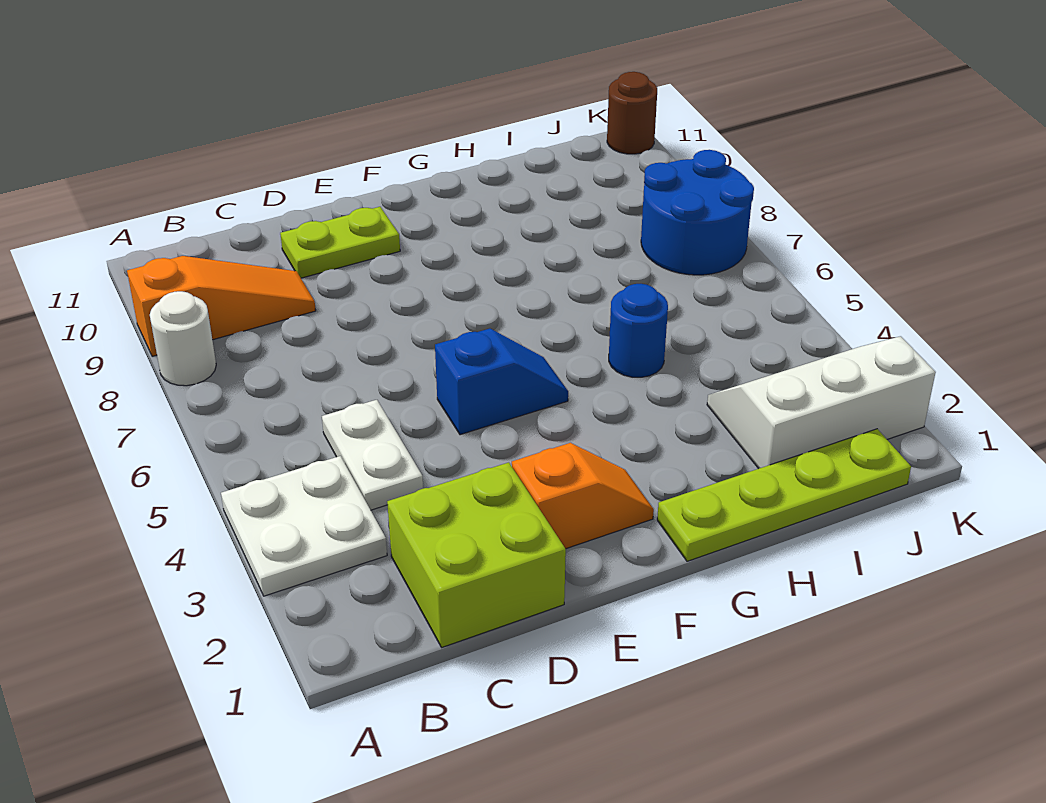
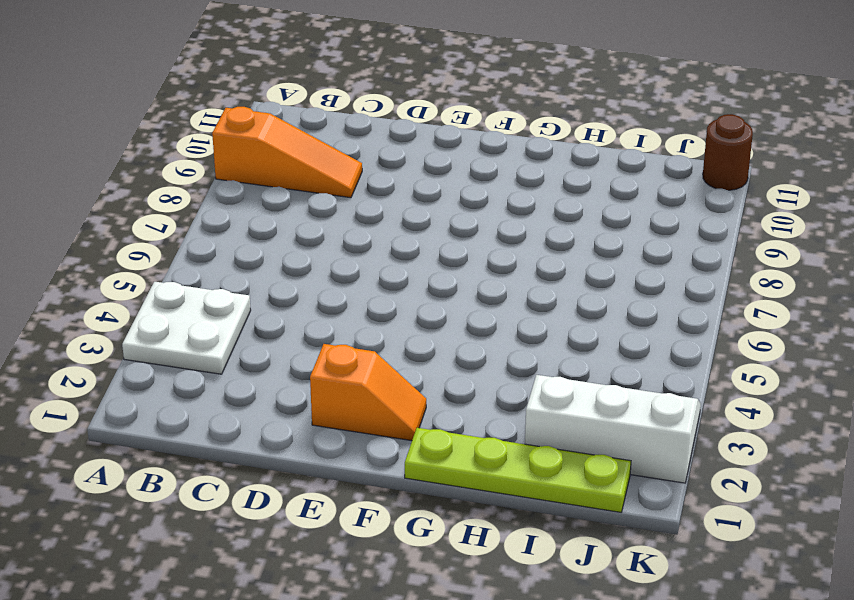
none -> white round brick A8 level 1
none -> lime brick C1:D2 level 1
none -> white plate C4:C5 level 1

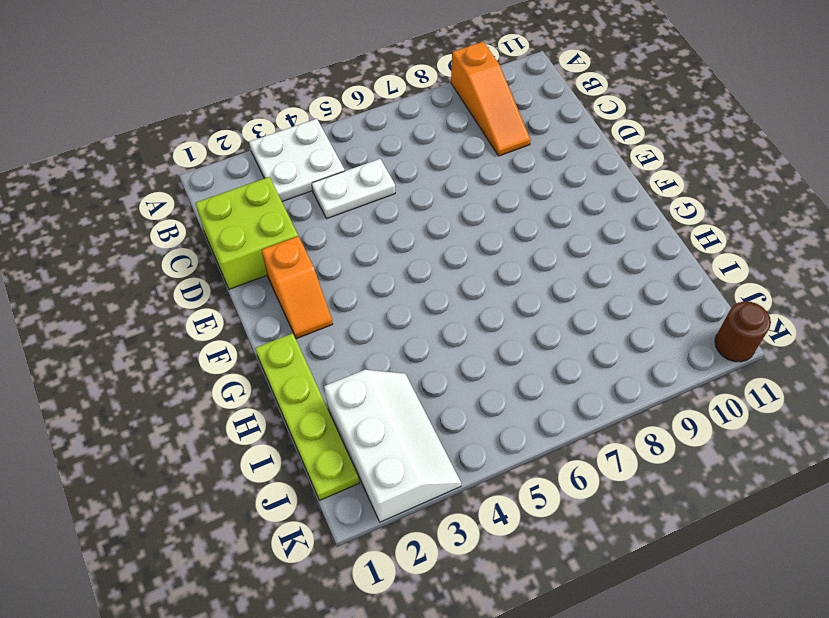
none -> white round brick A8 level 1
none -> lime plate D10:E10 level 1
none -> blue slope E5:F5 level 1 top E

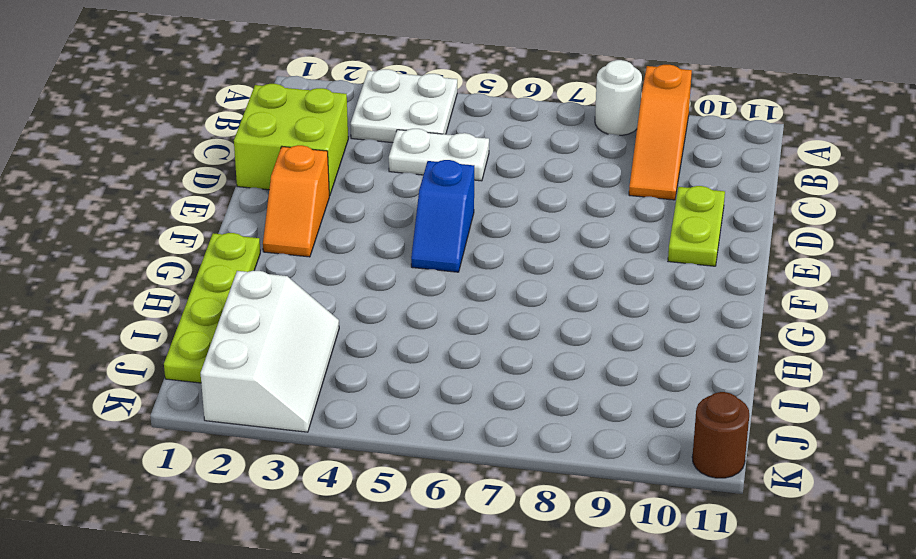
none -> blue round brick H5 level 1
none -> blue round brick J7:K8 level 1

